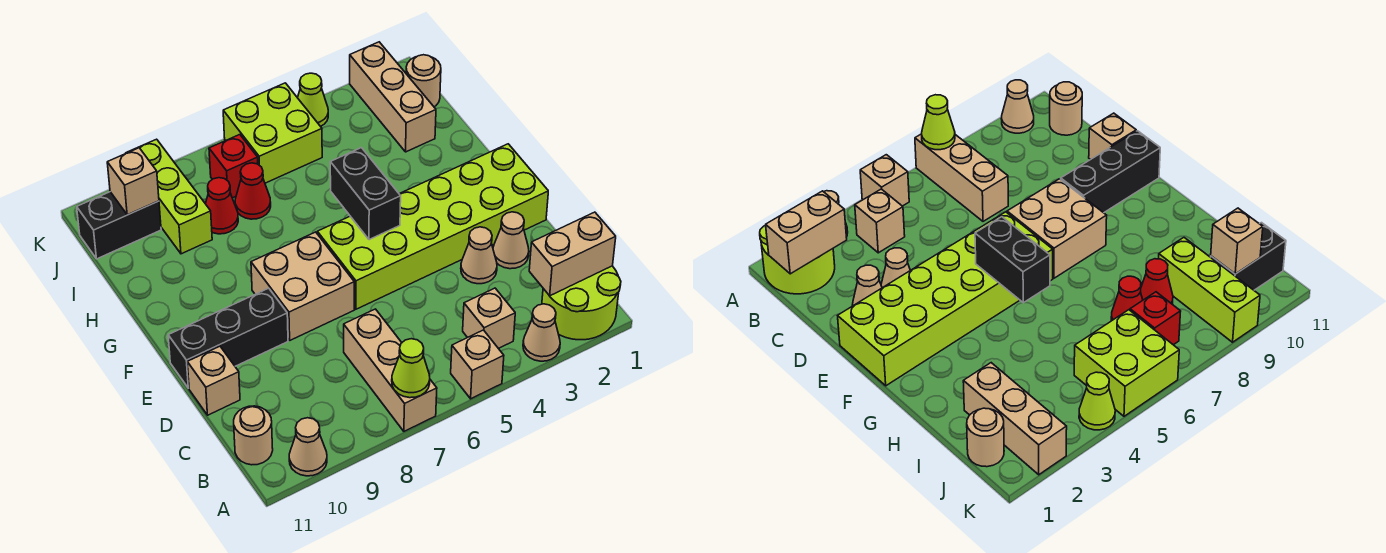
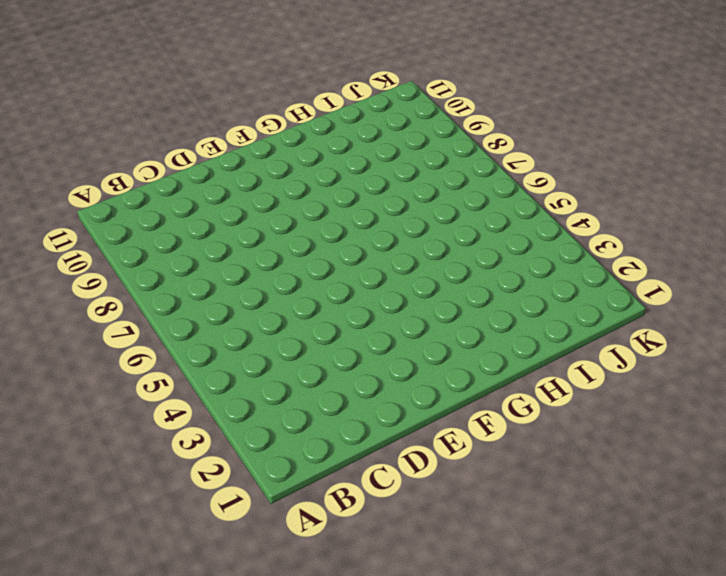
none -> lime round brick A1:B2 level 1
none -> tan cone A3 level 1
none -> tan brick A5 level 1

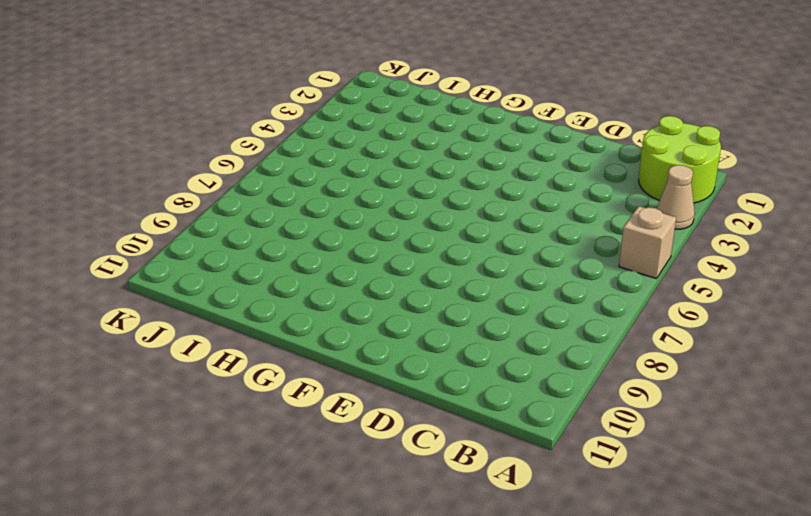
none -> tan brick A7:C7 level 1
none -> tan cone A10 level 1
none -> tan brick B4 level 1

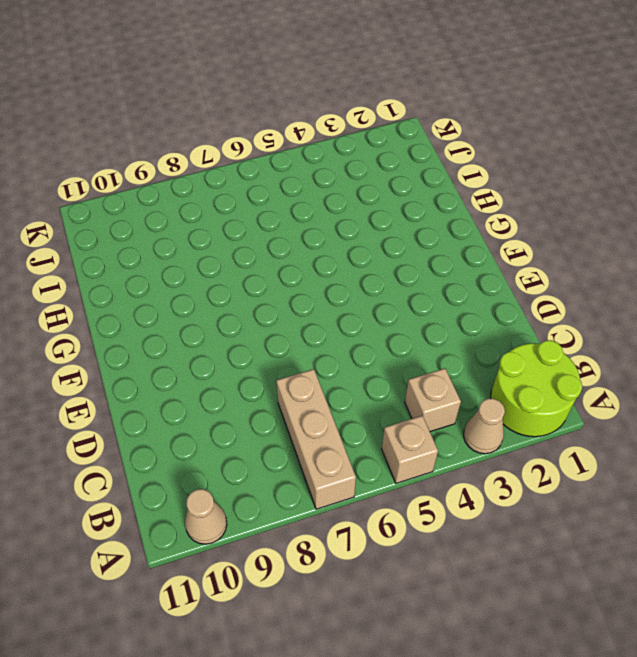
none -> tan round brick B11 level 1
none -> tan cone D2 level 1
none -> tan cone D3 level 1

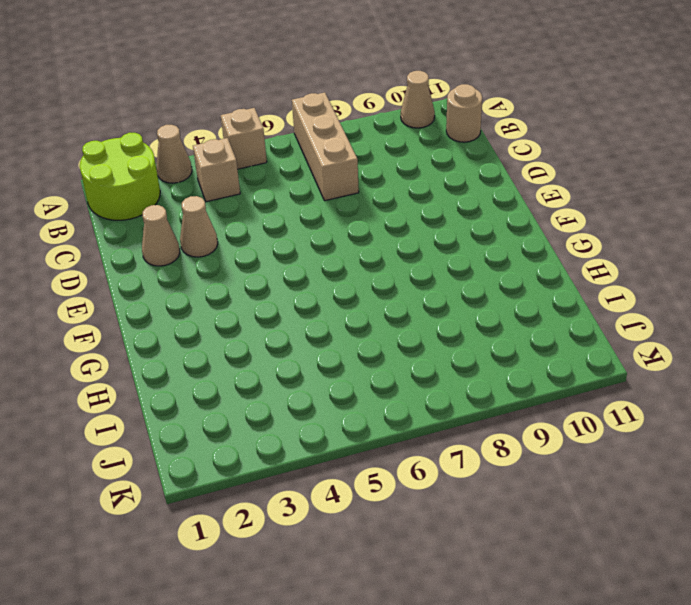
none -> tan brick D11 level 1
none -> lime brick E1:F6 level 1
none -> tan brick E7:F8 level 1

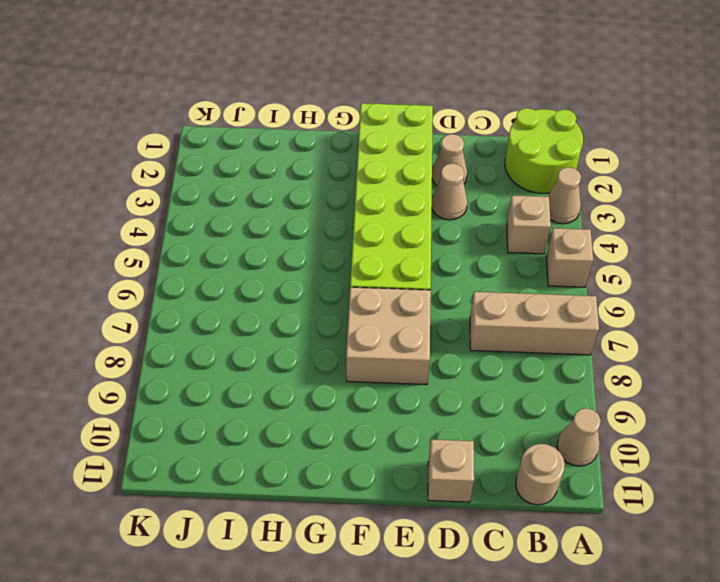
none -> black brick E9:E11 level 1
none -> tan brick I2:K2 level 1
none -> red cone I7 level 1

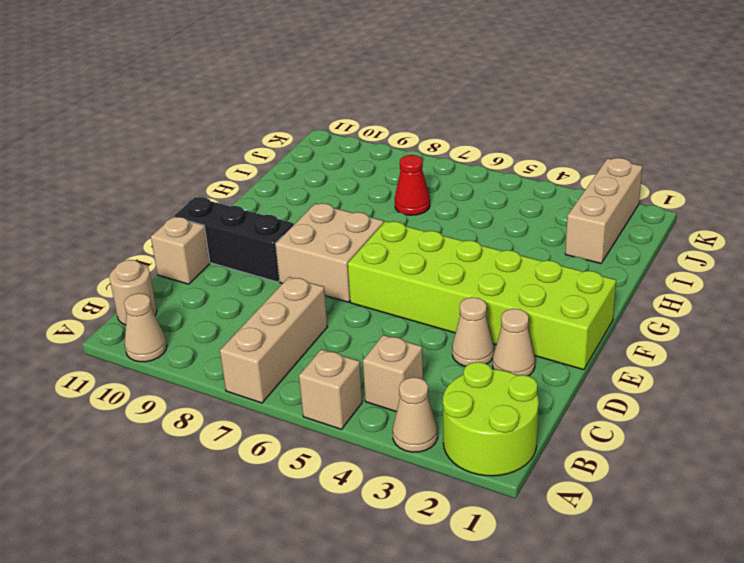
none -> red cone I8 level 1
none -> lime brick I9:K9 level 1
none -> tan round brick J1 level 1

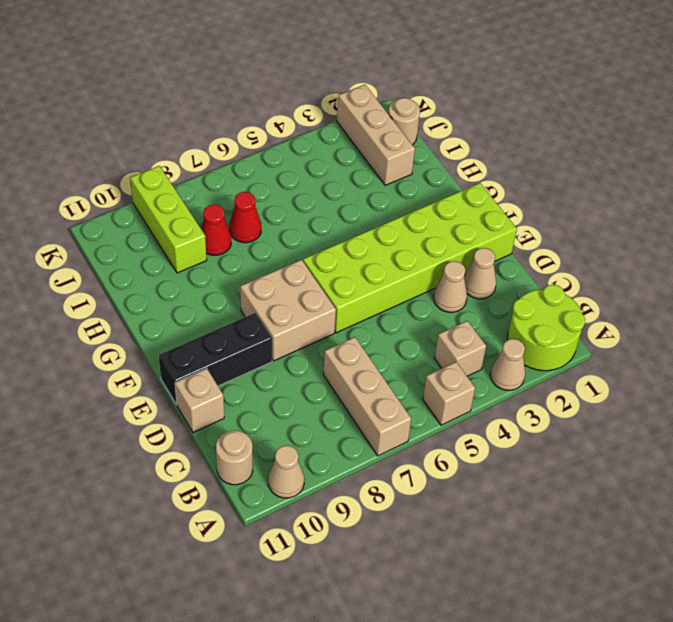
none -> lime brick J5:K6 level 1
none -> red brick J7 level 1
none -> black brick J10:J11 level 1

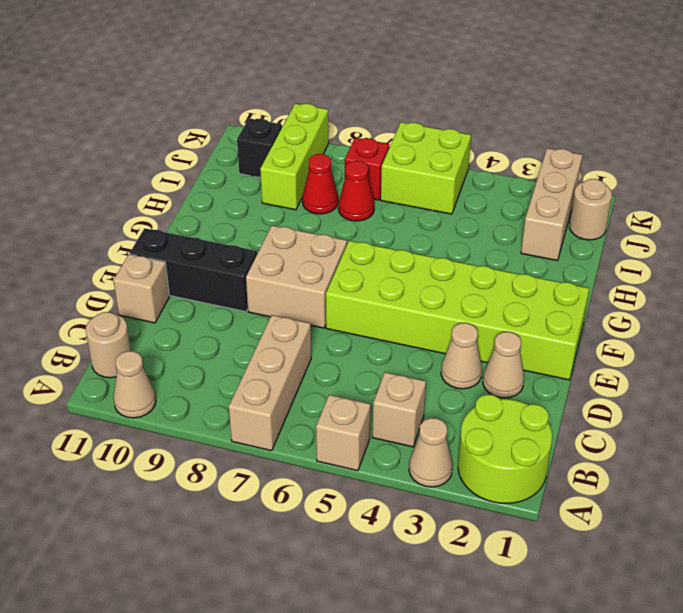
black brick J10 level 1 -> black brick J10:J11 level 1
none -> lime cone K4 level 1
none -> lime cone A7 level 2
none -> tan brick B1:B2 level 2

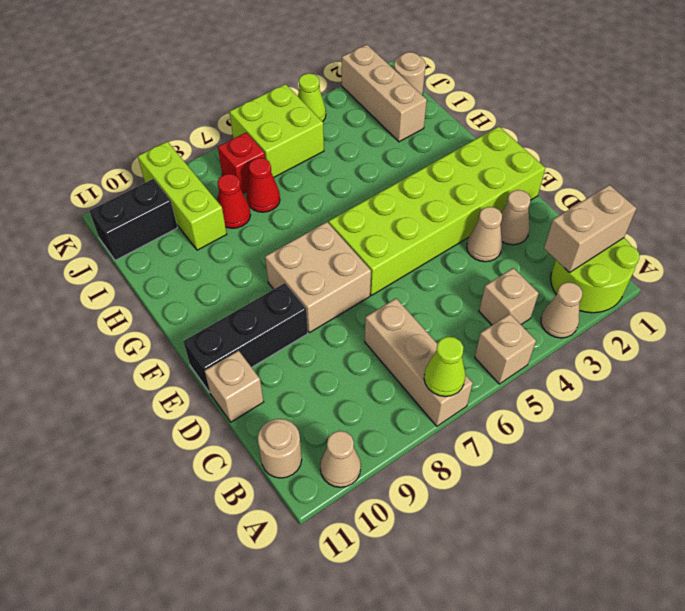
none -> black brick F5:G5 level 2
none -> tan brick J10 level 2

